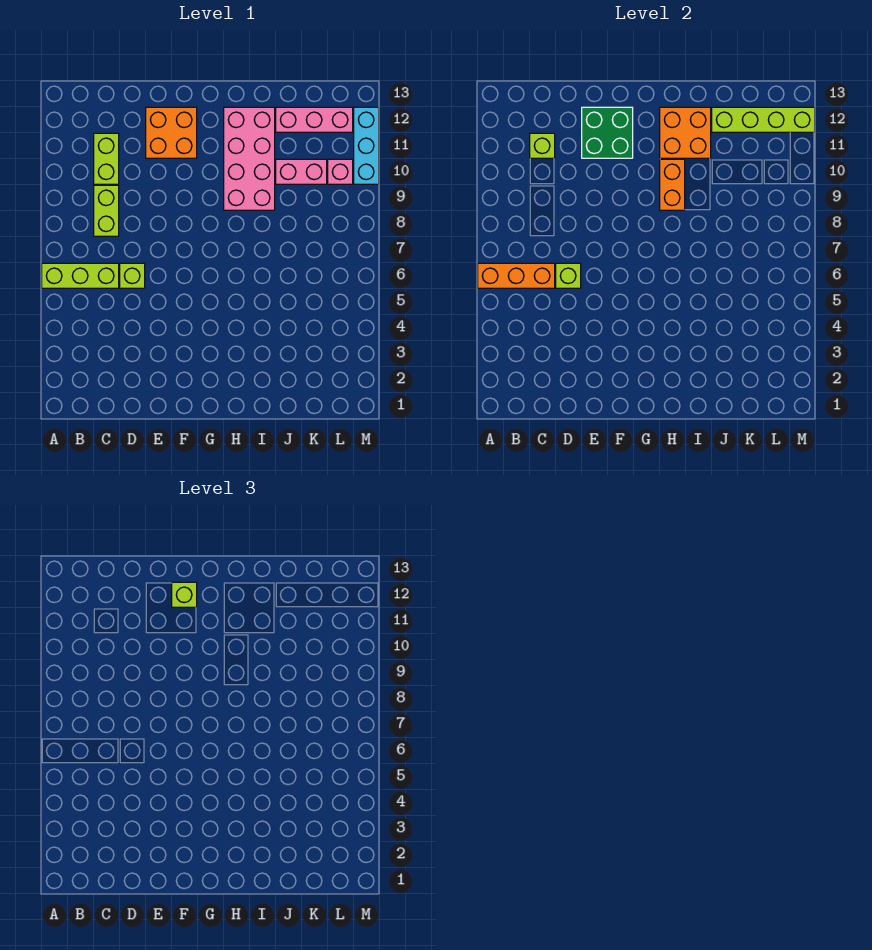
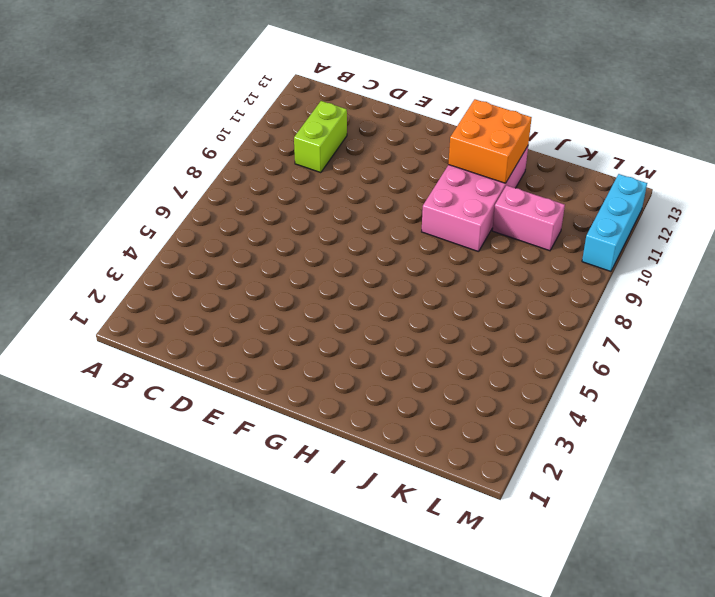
none -> lime brick A6:C6 level 1
none -> lime brick C8:C9 level 1
none -> lime brick D6 level 1

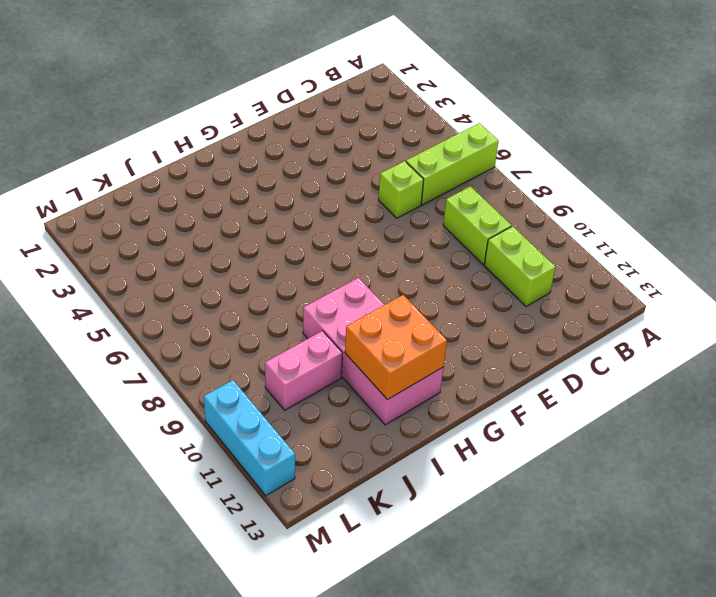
none -> orange brick E11:F12 level 1
none -> pink brick J12:L12 level 1
none -> pink brick L10 level 1

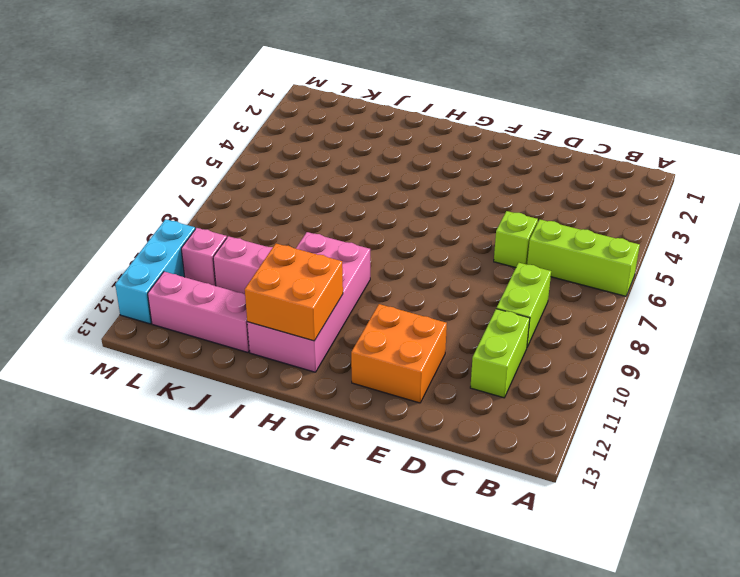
none -> orange brick A6:C6 level 2
none -> lime brick C11 level 2
none -> lime brick D6 level 2

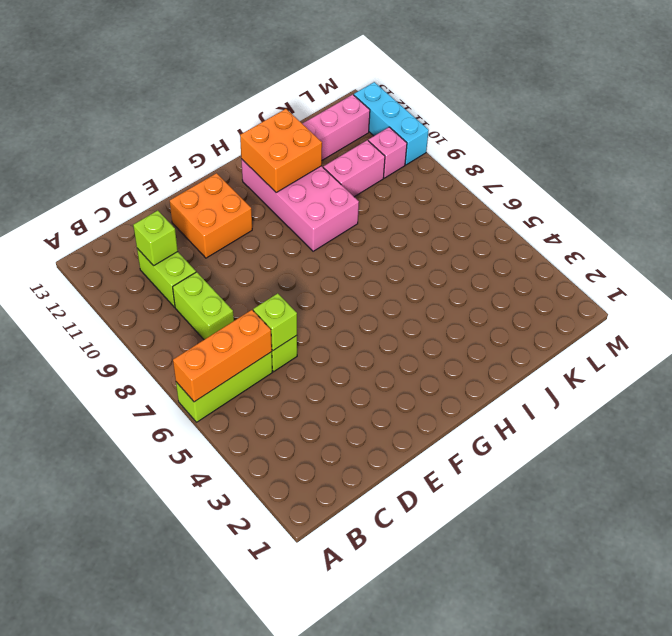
none -> green brick E11:F12 level 2
none -> orange brick H9:H10 level 2
none -> lime brick J12:M12 level 2

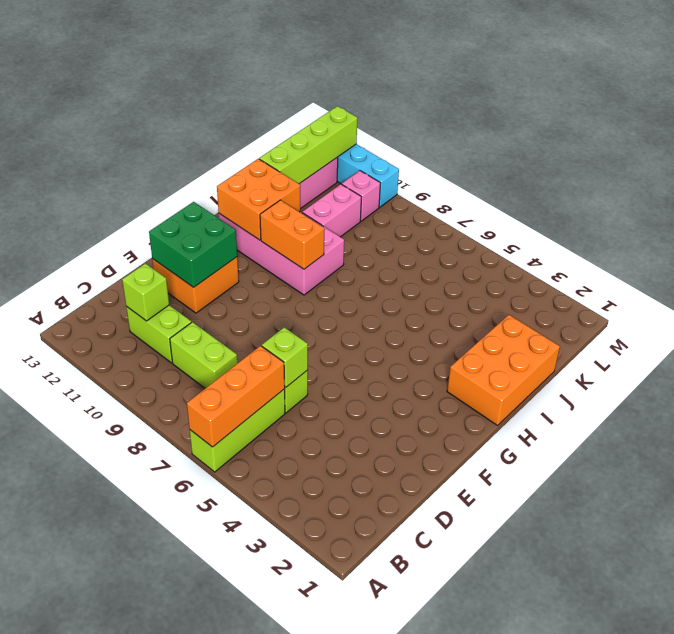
orange brick H1:J2 level 1 -> none
none -> lime brick F12 level 3

